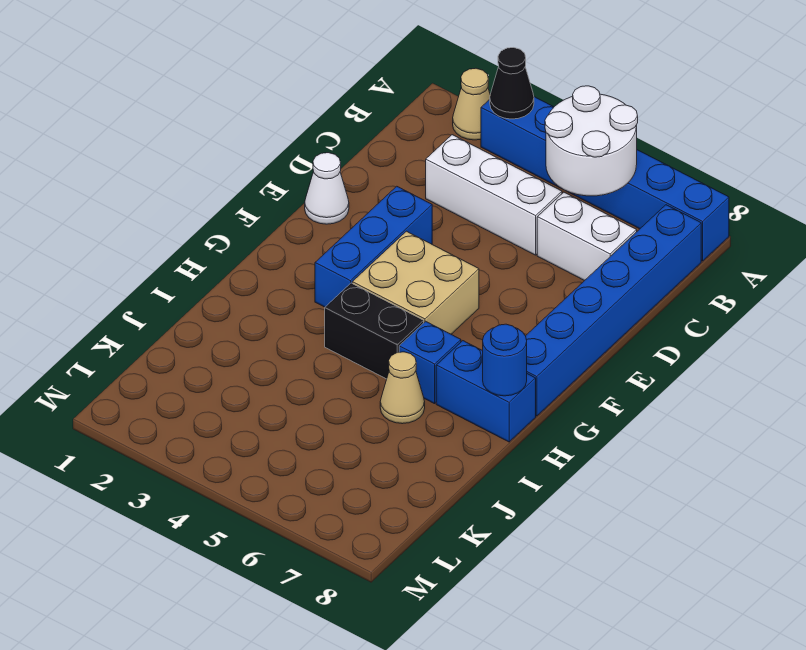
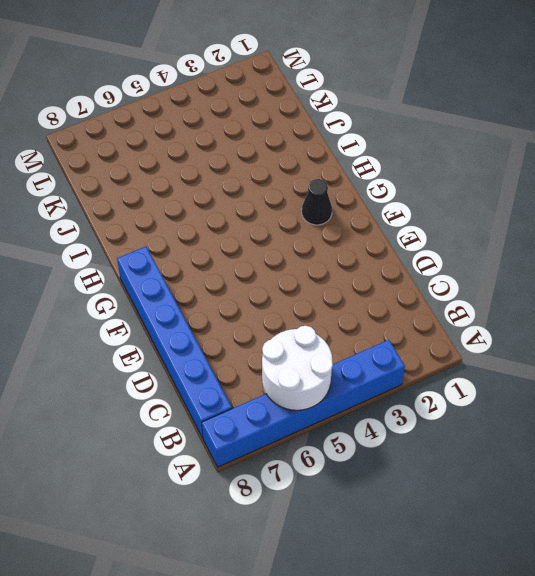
black cone G2 level 1 -> black cone A3 level 2
none -> tan cone A2 level 1
none -> white brick C3:C5 level 1
none -> white brick C6:C7 level 1

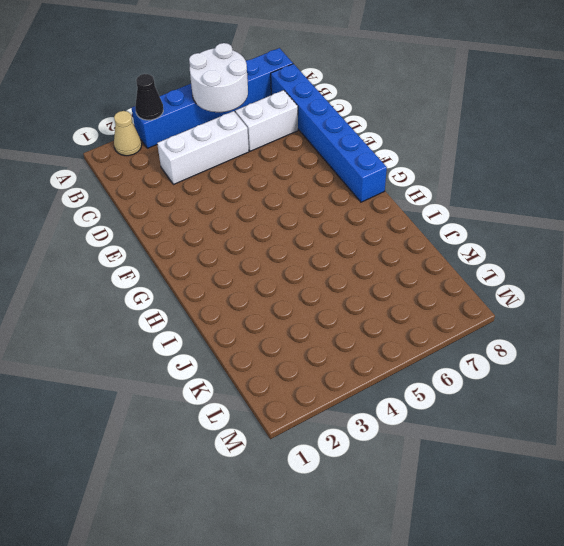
none -> white cone E1 level 1
none -> blue brick E3:G3 level 1
none -> tan brick F4:G5 level 1

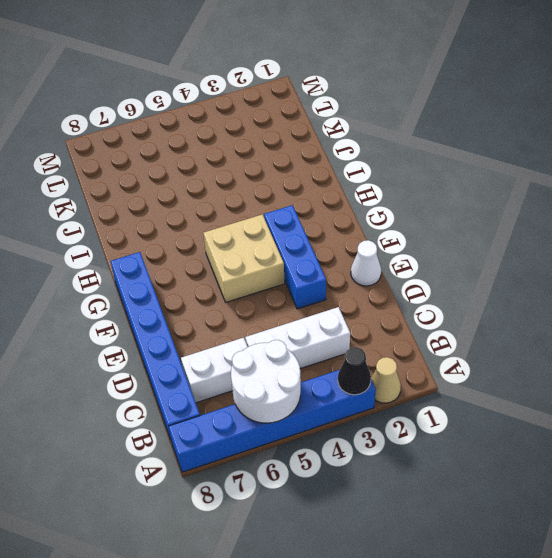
none -> black brick H4:H5 level 1
none -> blue brick H6 level 1
none -> blue brick H7:H8 level 1

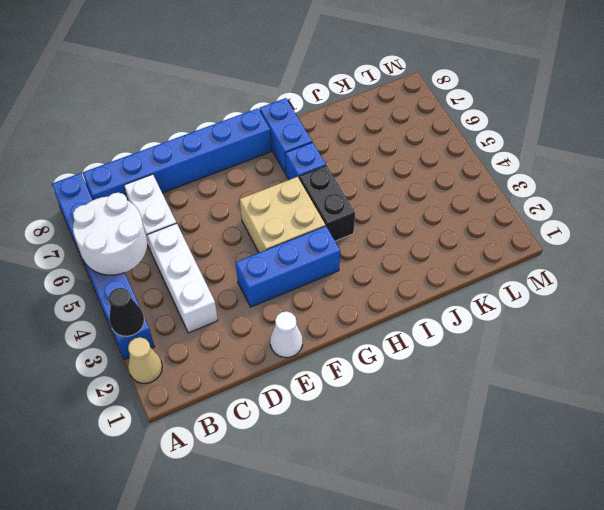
none -> tan cone I6 level 1
none -> blue round brick H8 level 2

